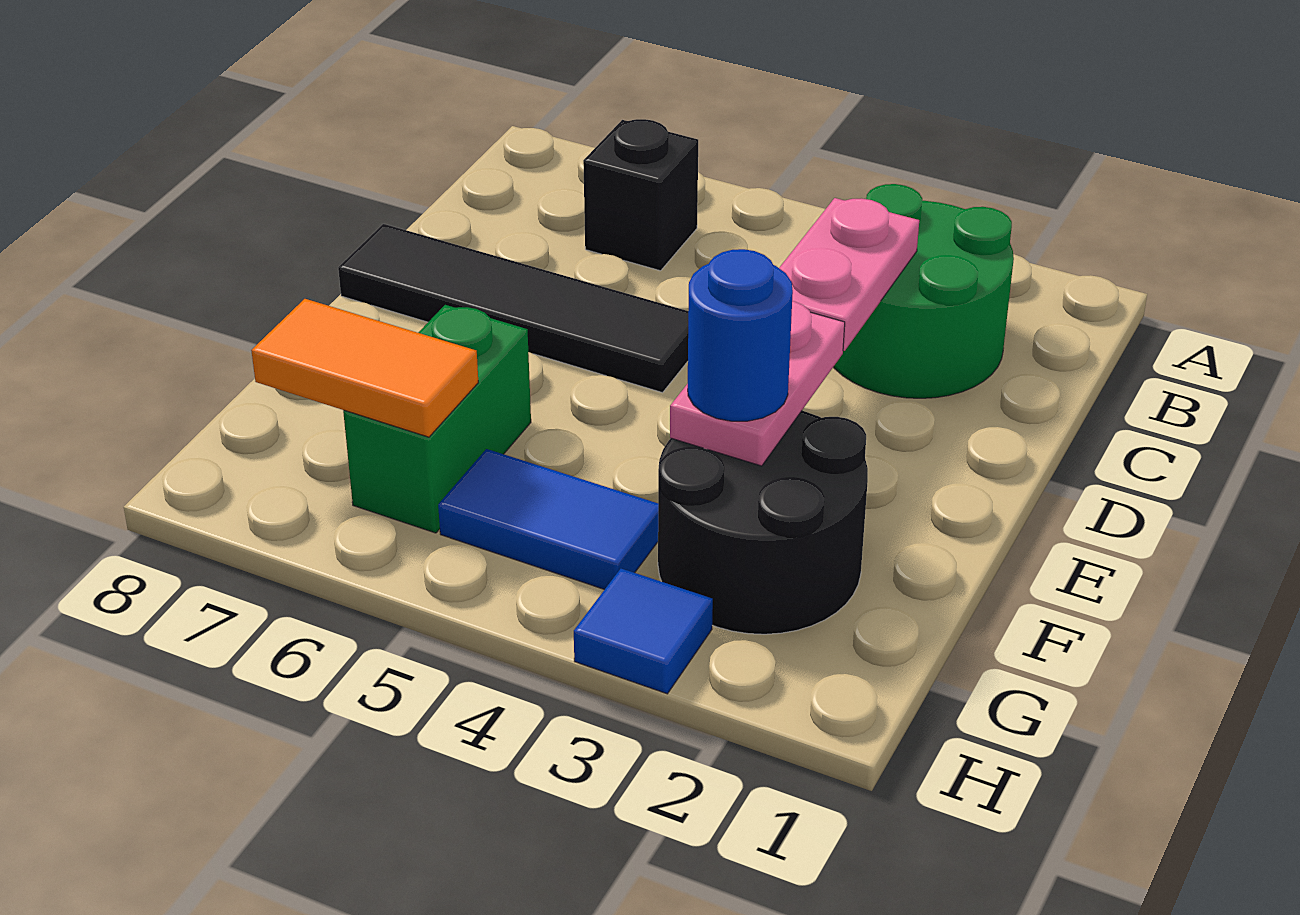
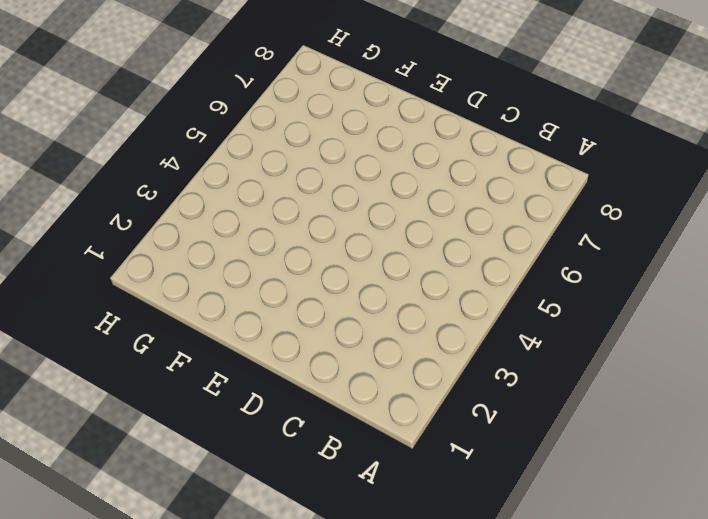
none -> green round brick B2:C3 level 1
none -> black brick B6 level 1

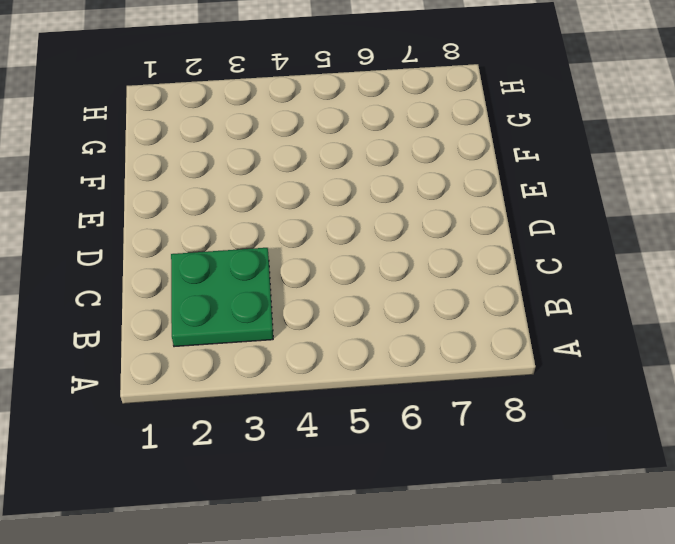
green plate B2:C3 level 1 -> green round brick B2:C3 level 1
none -> black brick B6 level 1
none -> black tile D5:D8 level 1

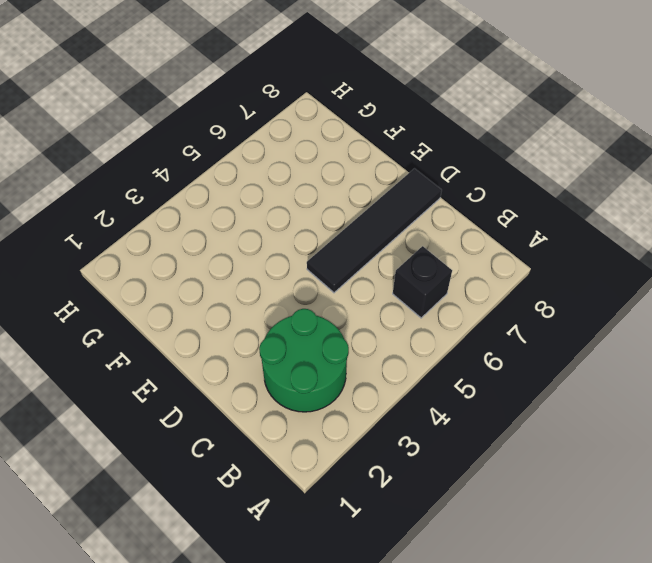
none -> black round brick F2:G3 level 1
none -> green brick F6:G6 level 1

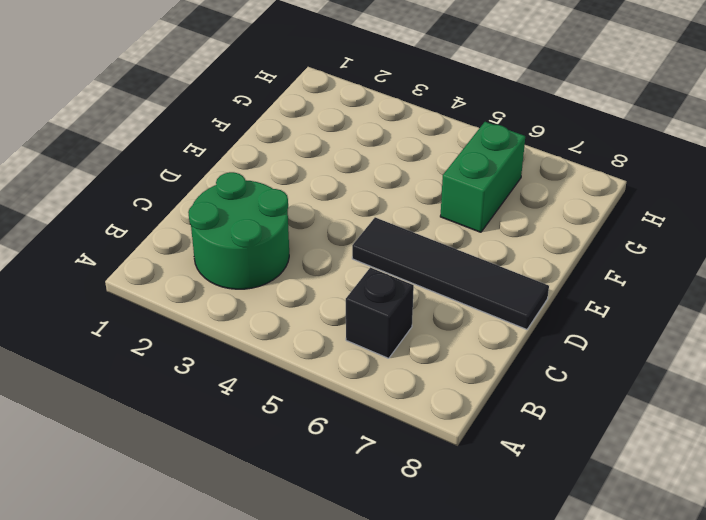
none -> black round brick F2:G3 level 1
none -> blue tile G4:G5 level 1

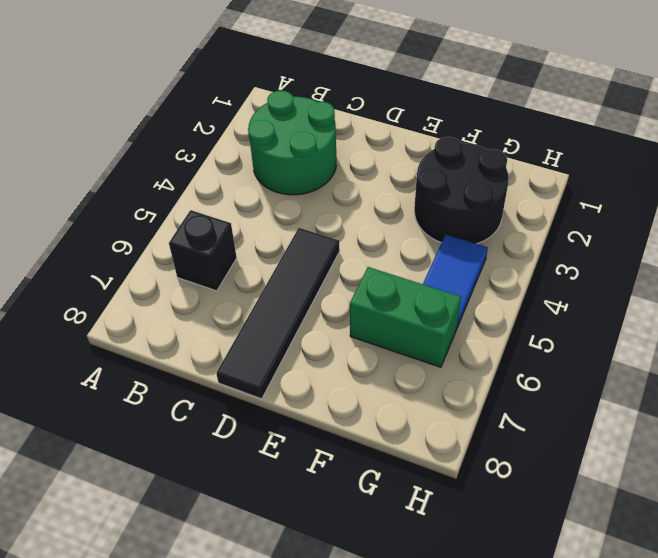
none -> blue tile H3 level 1
none -> pink plate C3:D3 level 2

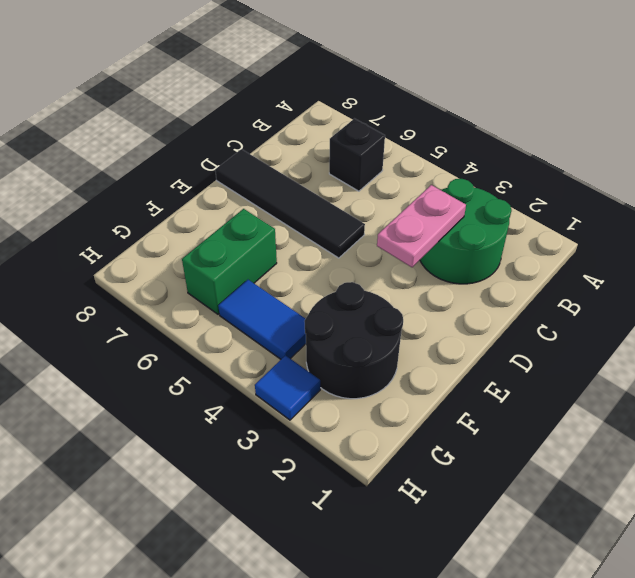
none -> pink plate E3:F3 level 2
none -> orange tile G6:G7 level 2

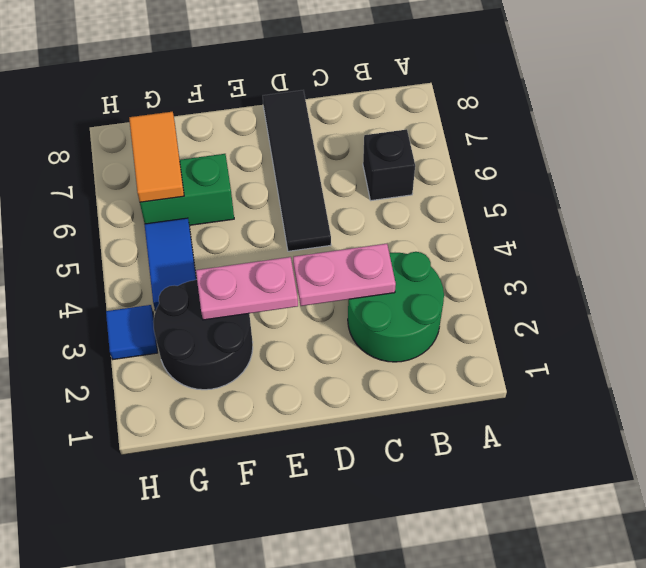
none -> blue round brick F3 level 3

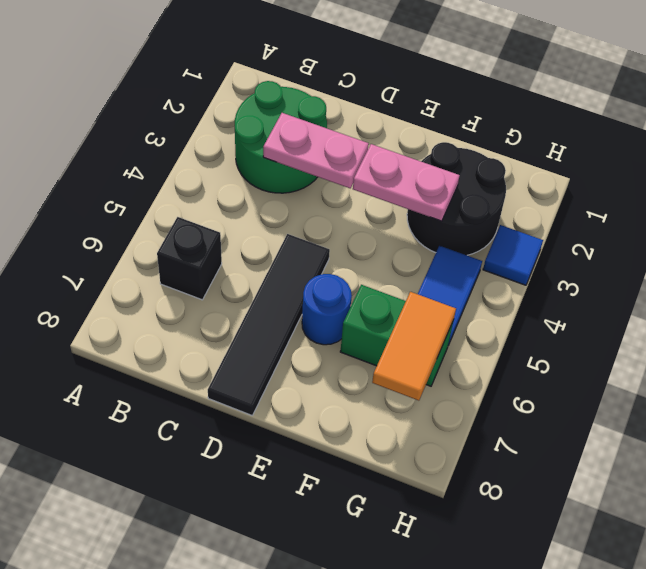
blue round brick E6 level 1 -> blue round brick F3 level 3

